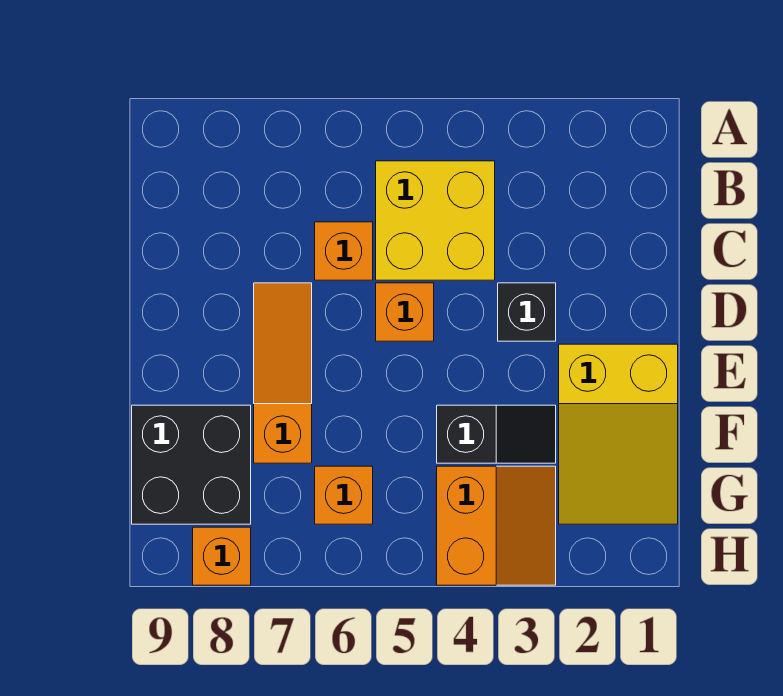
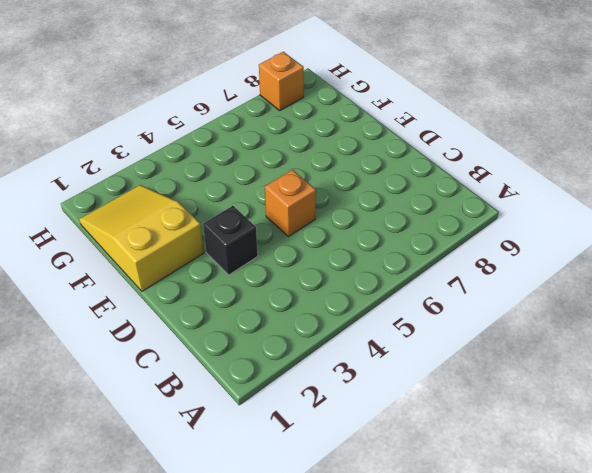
none -> yellow brick B4:C5 level 1
none -> orange brick C6 level 1

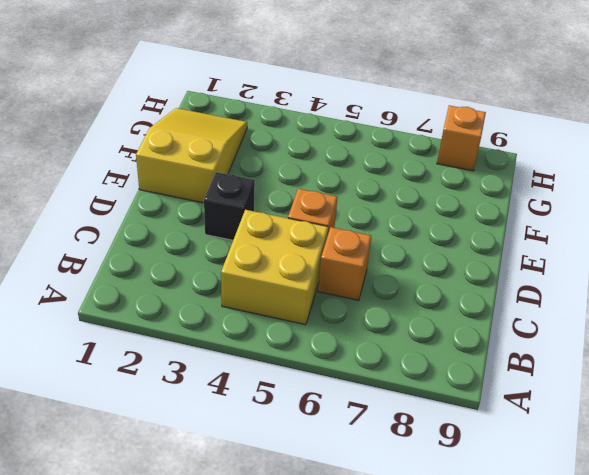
none -> orange slope D7:F7 level 1 top F
none -> black slope F3:F4 level 1 top 4

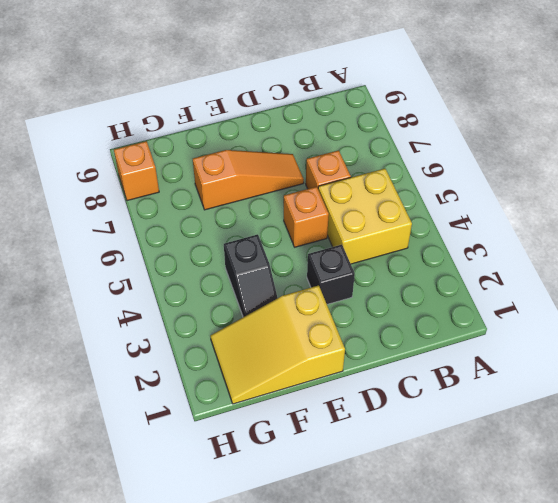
none -> black brick F8:G9 level 1
none -> orange slope G3:H4 level 1 top 4

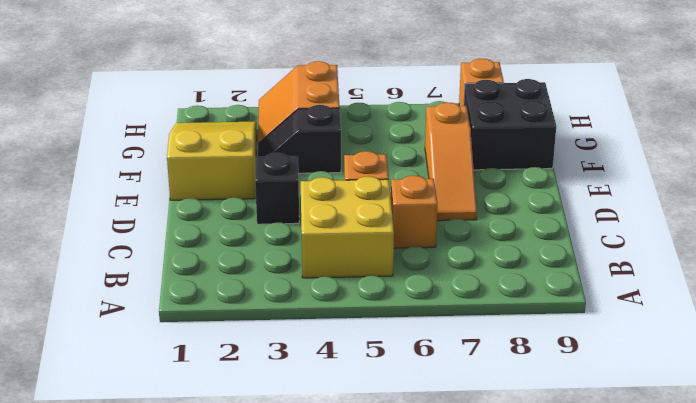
none -> orange brick G6 level 1

